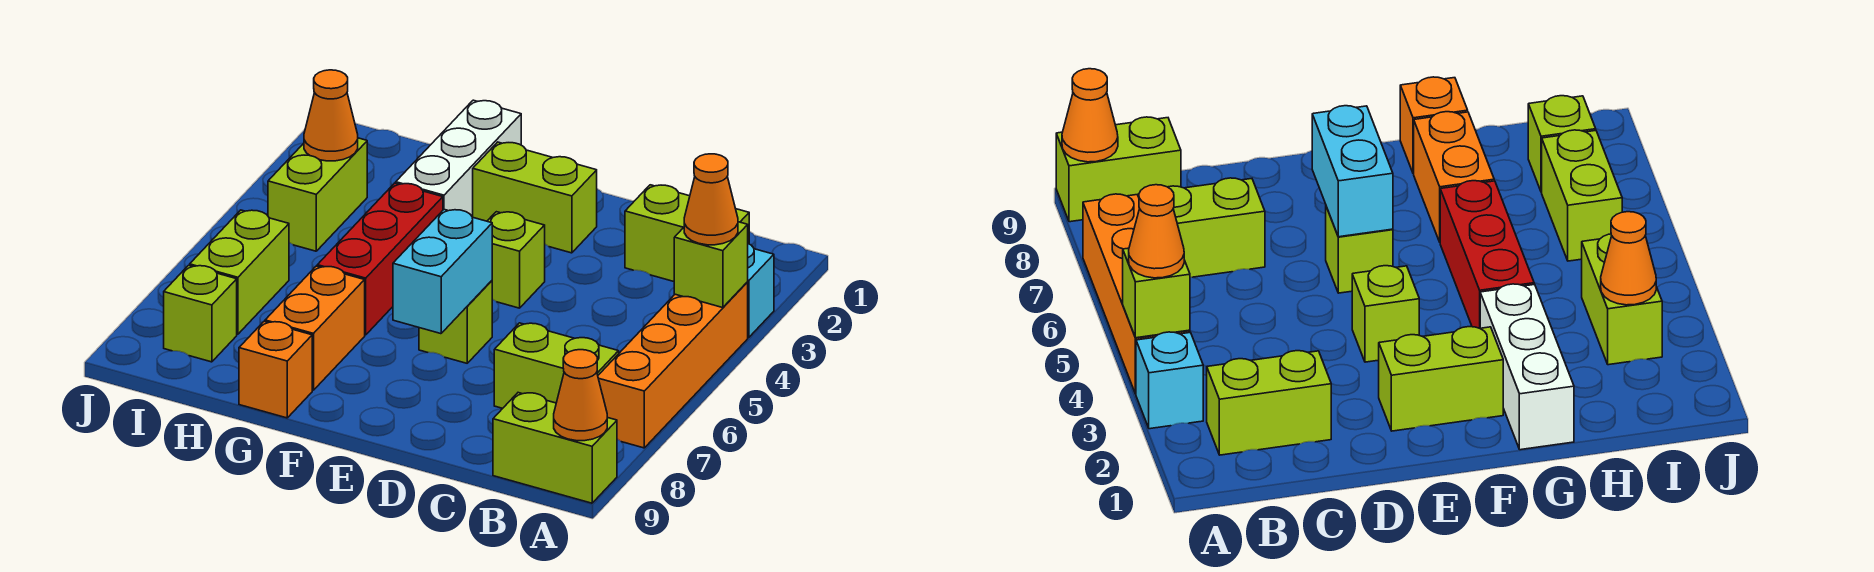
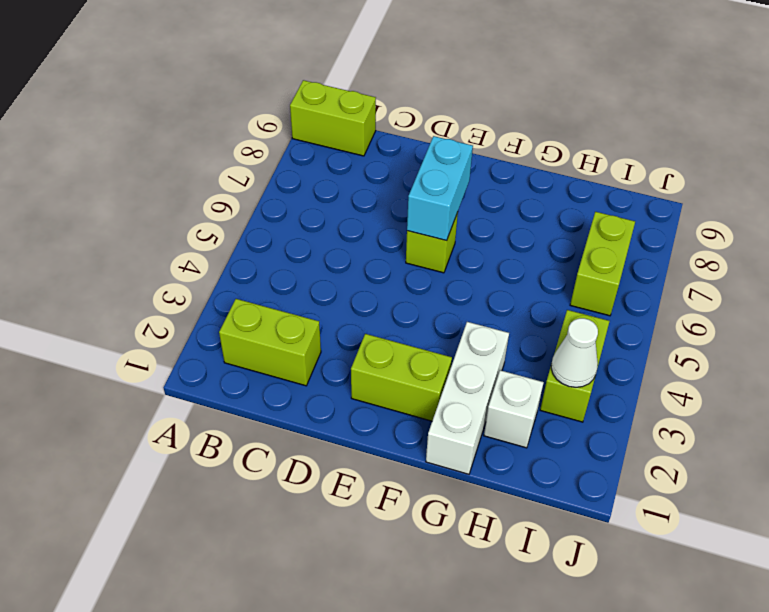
white brick H2 level 1 -> none
white cone I3 level 2 -> orange cone I3 level 2
none -> cyan brick A3 level 1
none -> orange brick A4:A7 level 1
none -> lime brick B7:C7 level 1

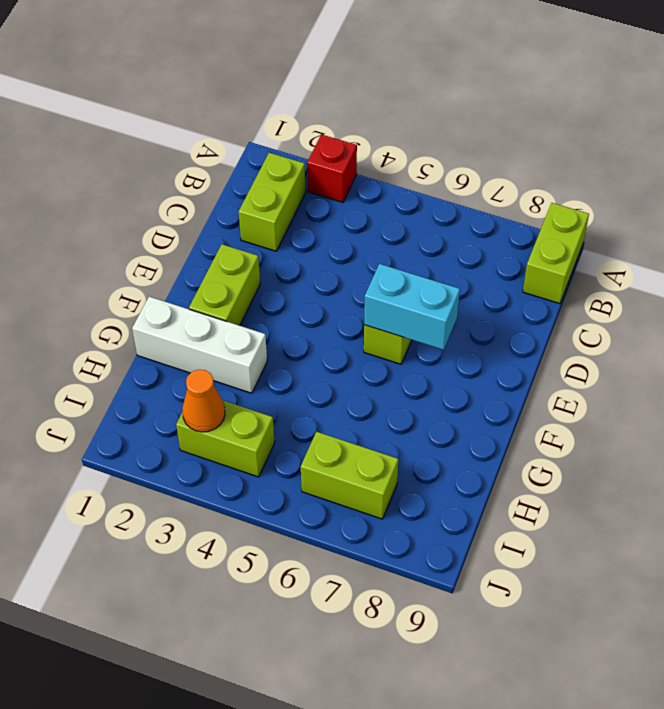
red brick A3 level 1 -> cyan brick A3 level 1
none -> orange brick A4:A7 level 1
none -> lime brick B7:C7 level 1
none -> lime brick E4 level 1

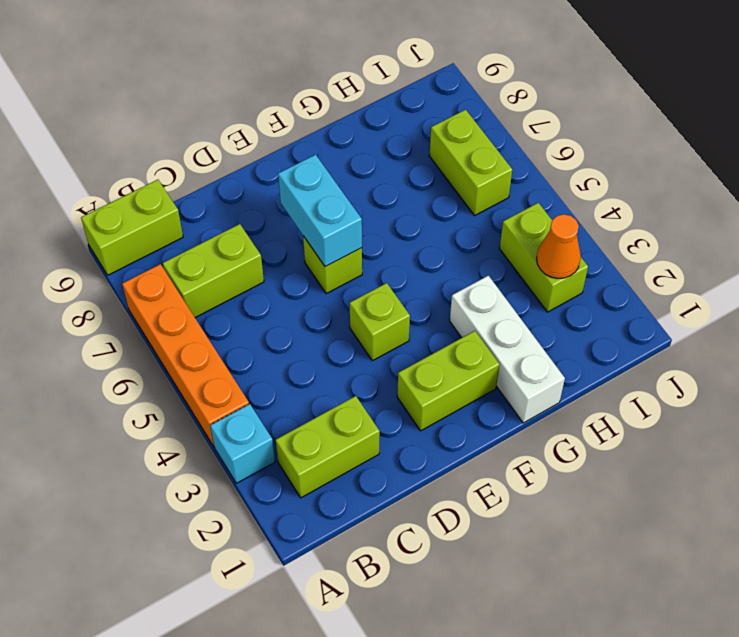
none -> red brick G4:G6 level 1
none -> orange brick G7:G8 level 1
none -> orange brick G9 level 1

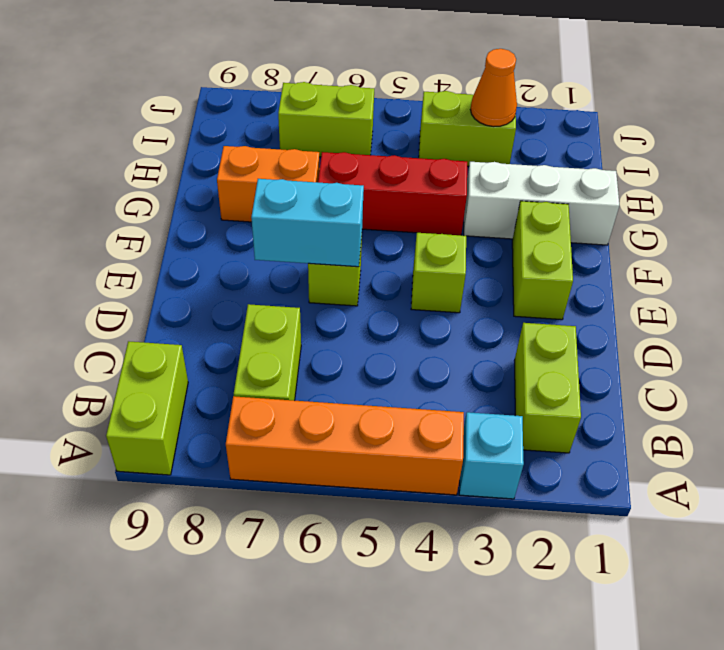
none -> orange brick G9 level 1
none -> lime brick I8 level 1
none -> lime brick A4 level 2

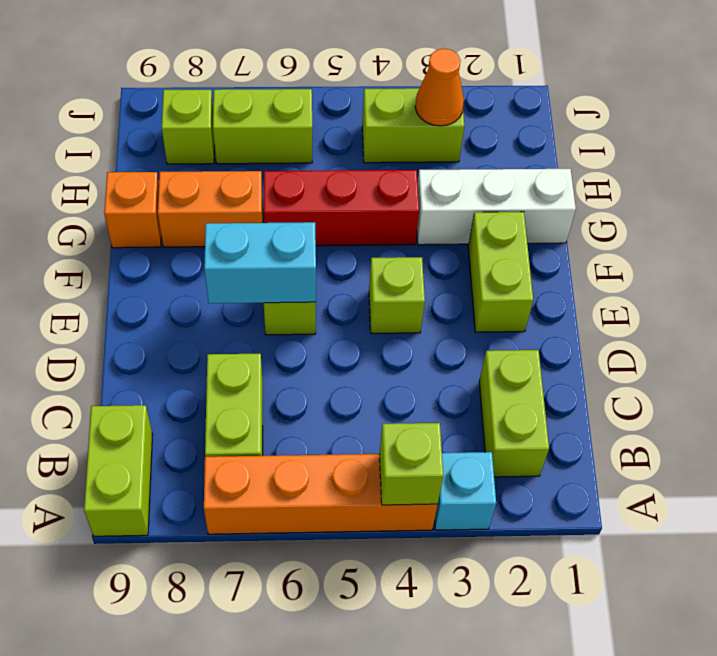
none -> orange cone A9 level 2
none -> orange cone A4 level 3

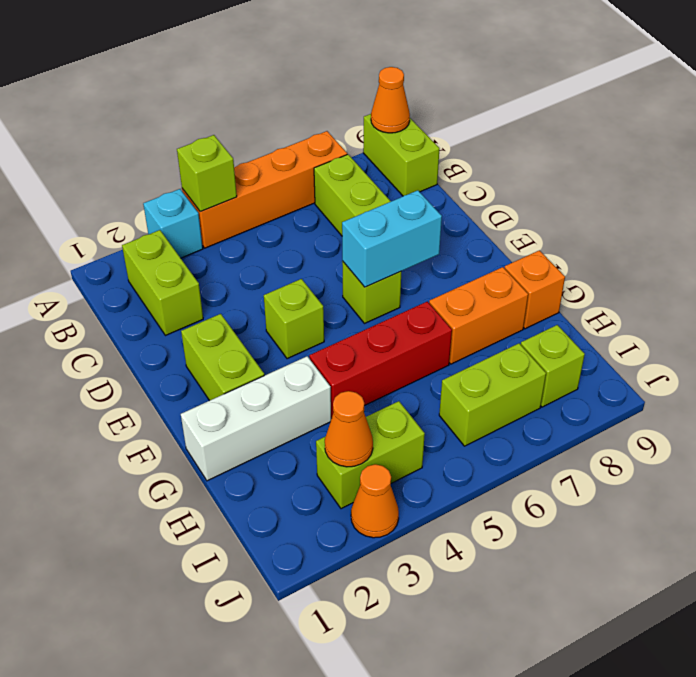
orange cone J3 level 1 -> orange cone A4 level 3

